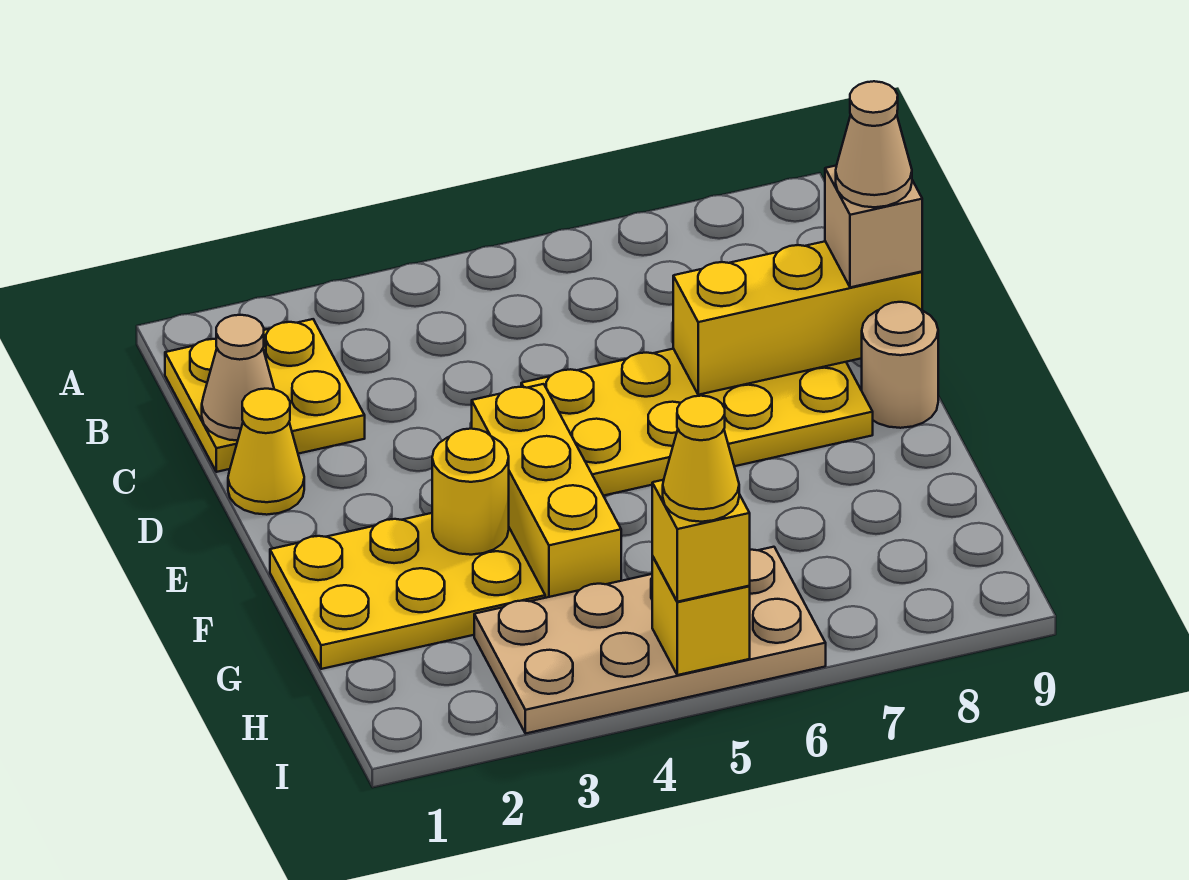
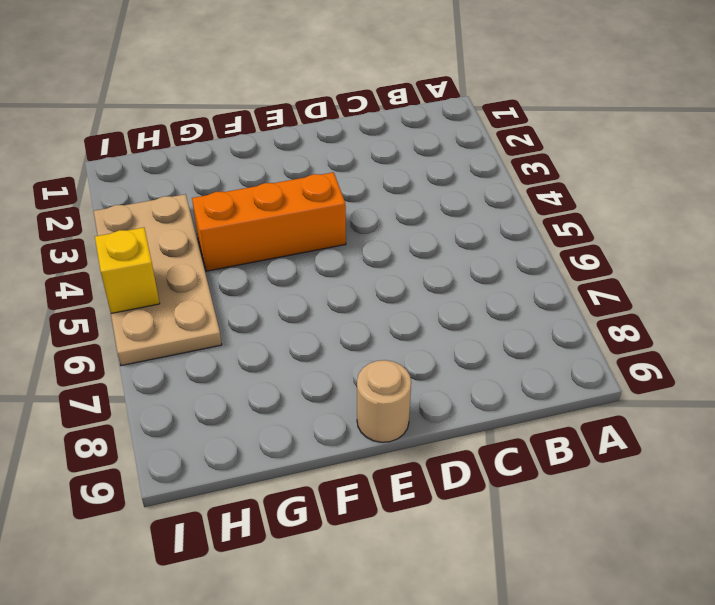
orange brick E4:G4 level 1 -> yellow brick E4:G4 level 1
none -> yellow plate B1:C2 level 1
none -> yellow cone D1 level 1
none -> yellow plate D5:E8 level 1

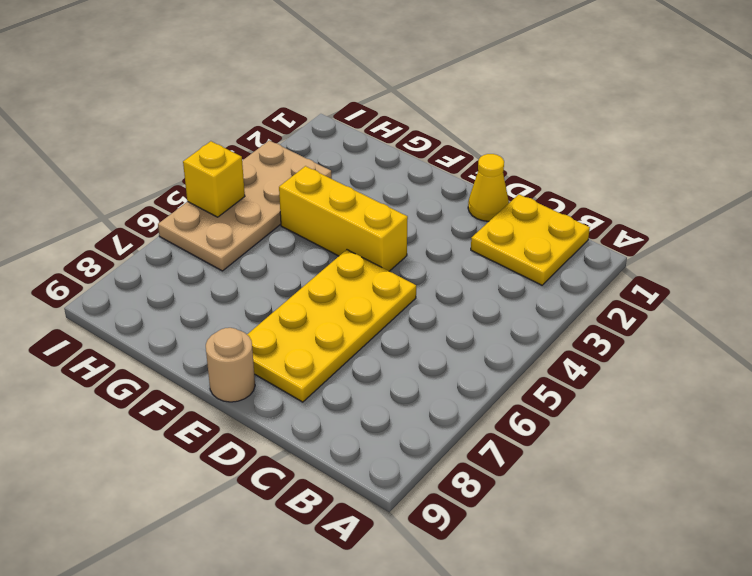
none -> yellow plate F1:G3 level 1
none -> tan cone C1 level 2
none -> yellow brick D7:D9 level 2

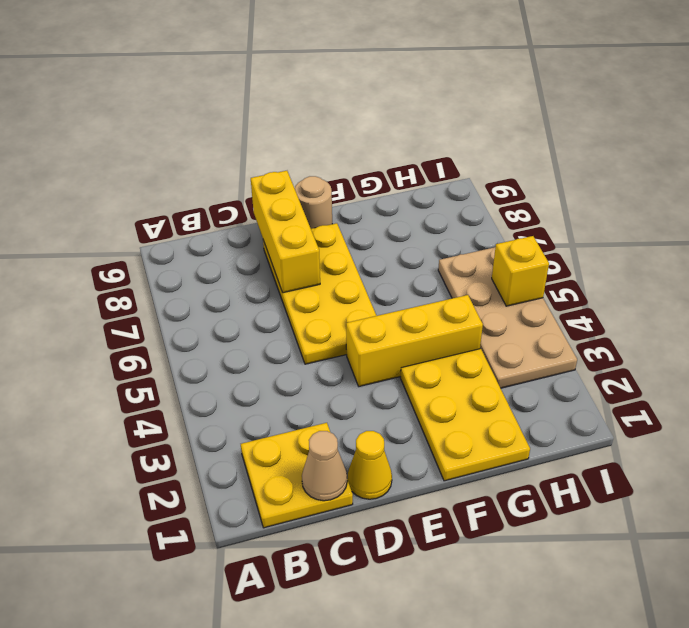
none -> yellow round brick F3 level 2
none -> tan brick D9 level 3
none -> yellow brick I5 level 3

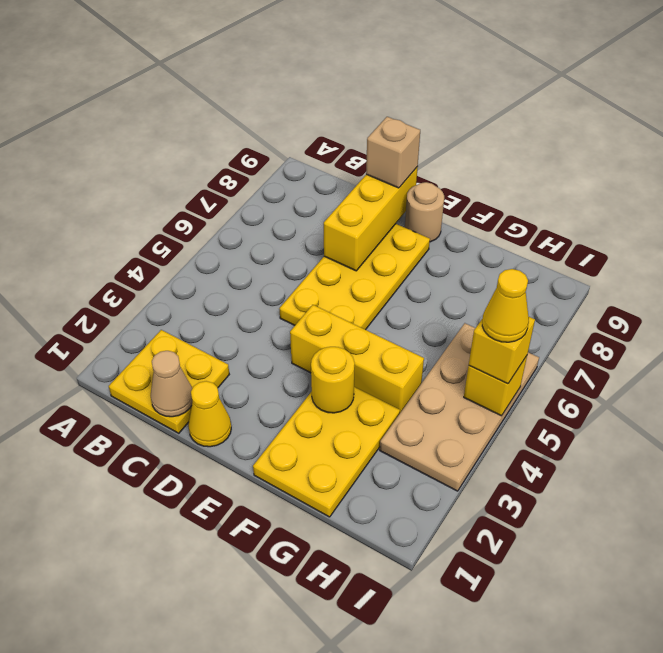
none -> tan cone D9 level 4

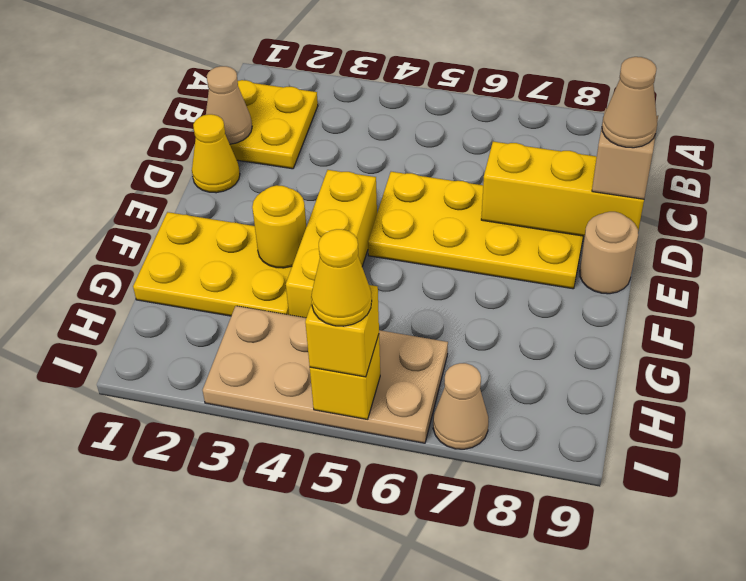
tan cone I7 level 1 -> none

